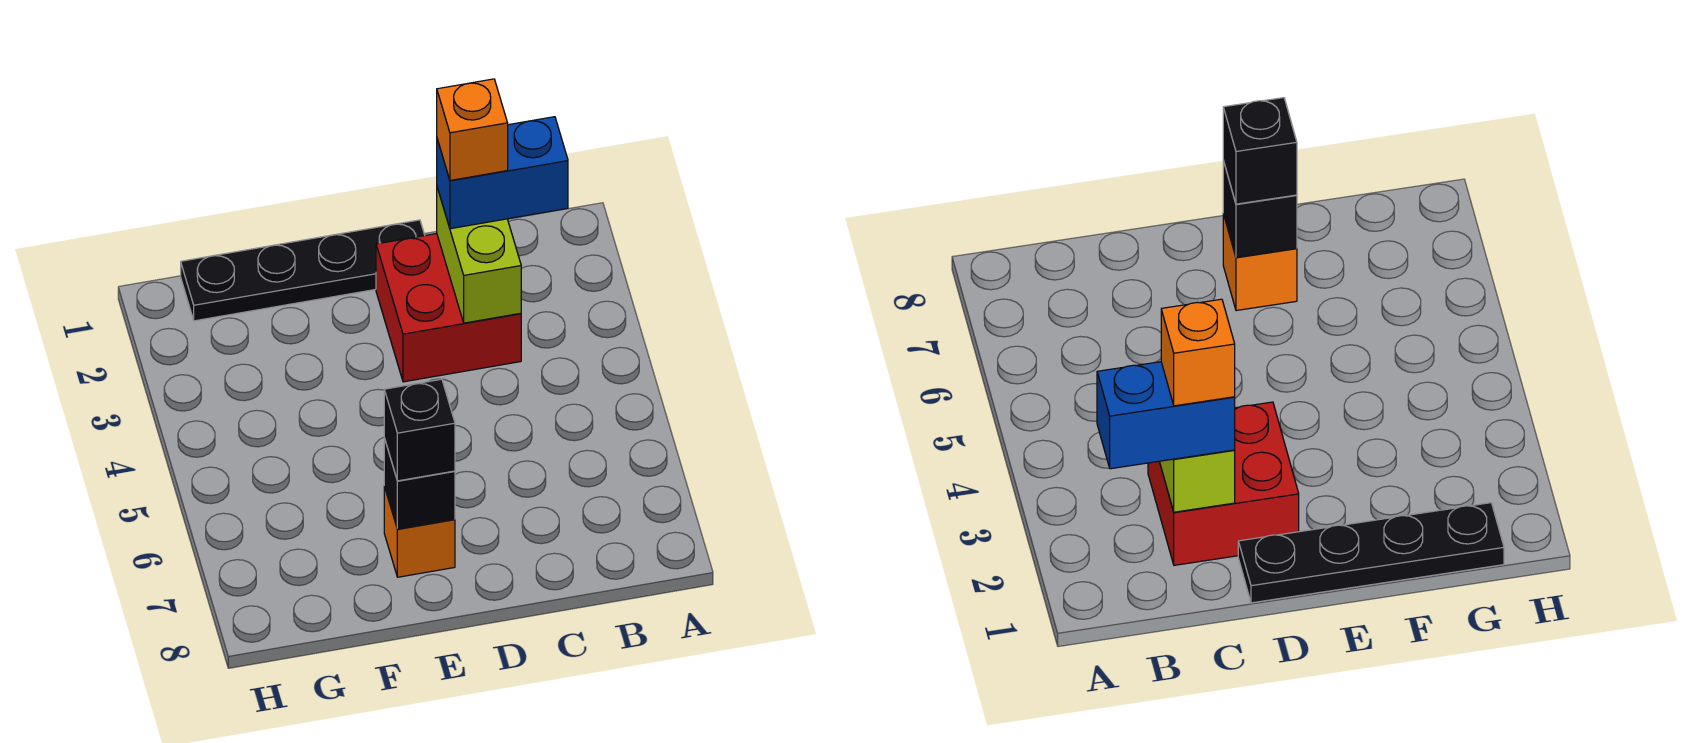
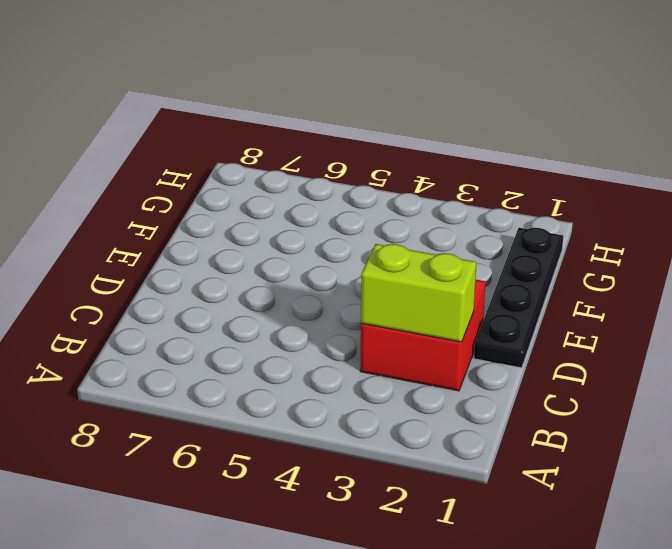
none -> orange brick E7 level 1
none -> black brick E7 level 2

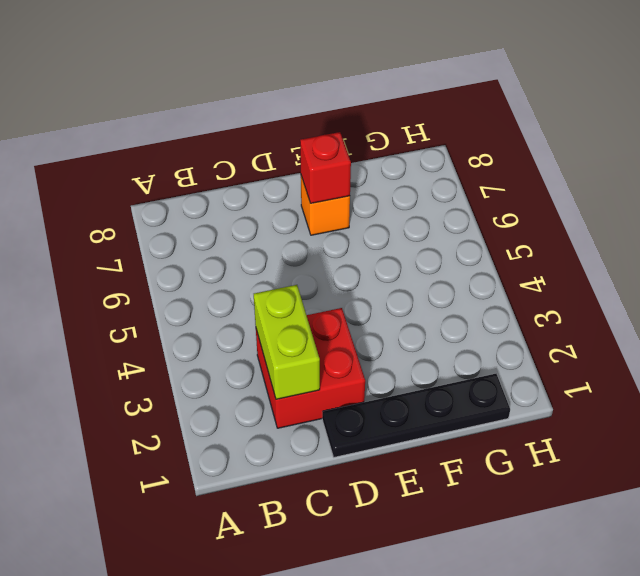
red brick E7 level 2 -> black brick E7 level 2
none -> blue brick B2:C2 level 3
none -> black brick E7 level 3

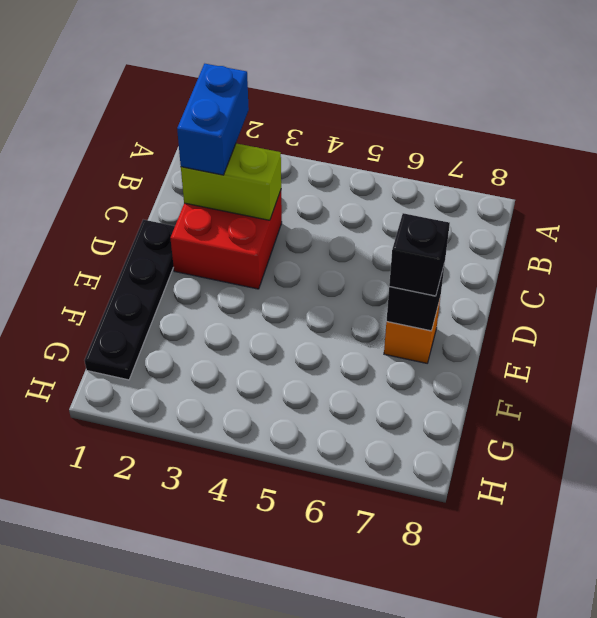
none -> orange brick C2 level 4

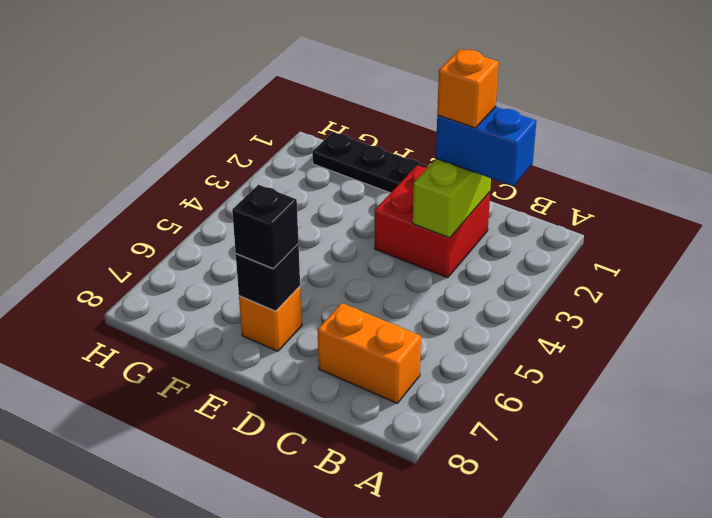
orange brick B7:C7 level 1 -> none

